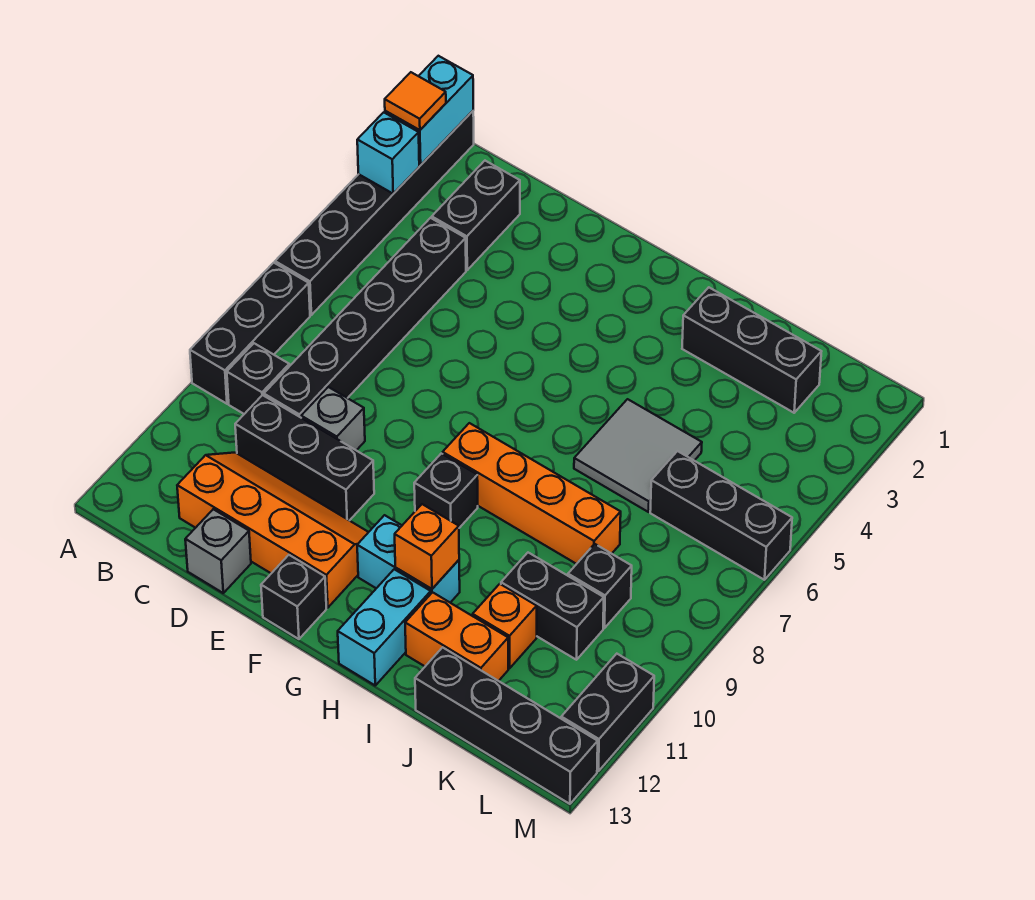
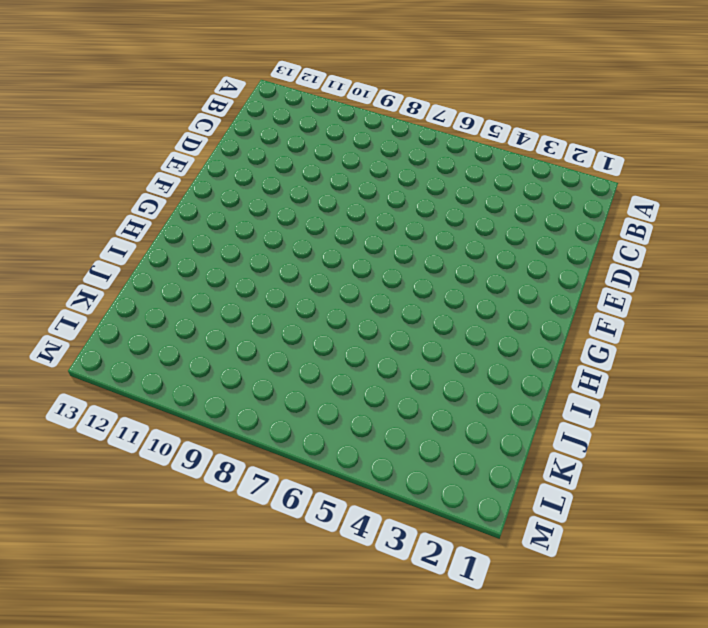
none -> black brick A1:A6 level 1
none -> black brick A7:A9 level 1
none -> black brick B9 level 1

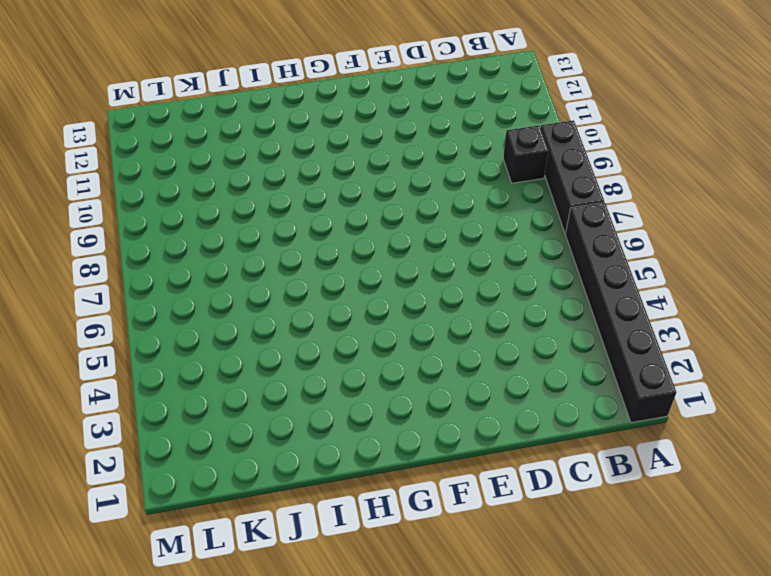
none -> black brick C2:C3 level 1
none -> black brick C4:C9 level 1
none -> black brick C10:E10 level 1

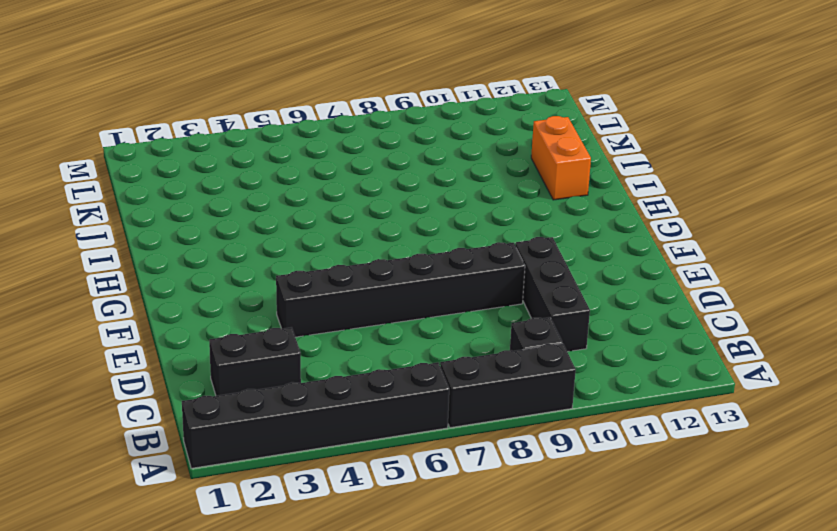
black brick E4:E9 level 1 -> black brick C4:C9 level 1
none -> orange slope C11:F12 level 1 top 12
none -> grey brick D9 level 1
none -> grey brick D13 level 1

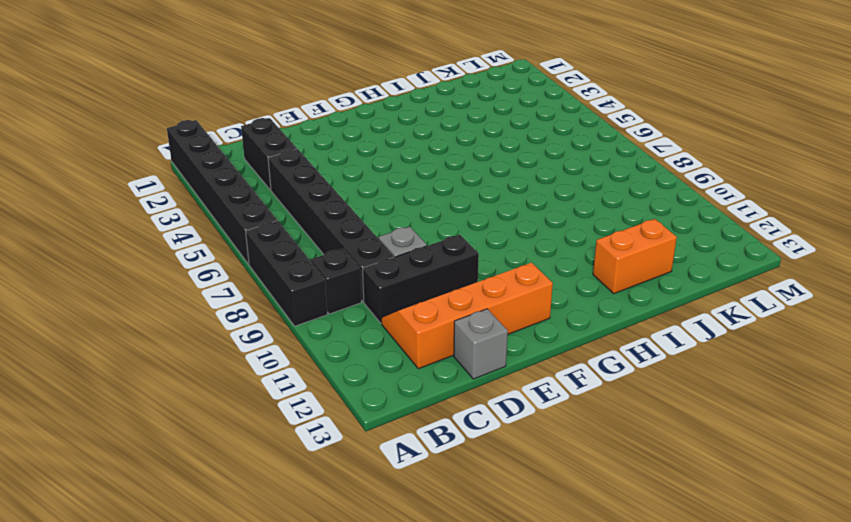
none -> black brick F13 level 1
none -> orange brick G8:J8 level 1
none -> black brick G9 level 1

